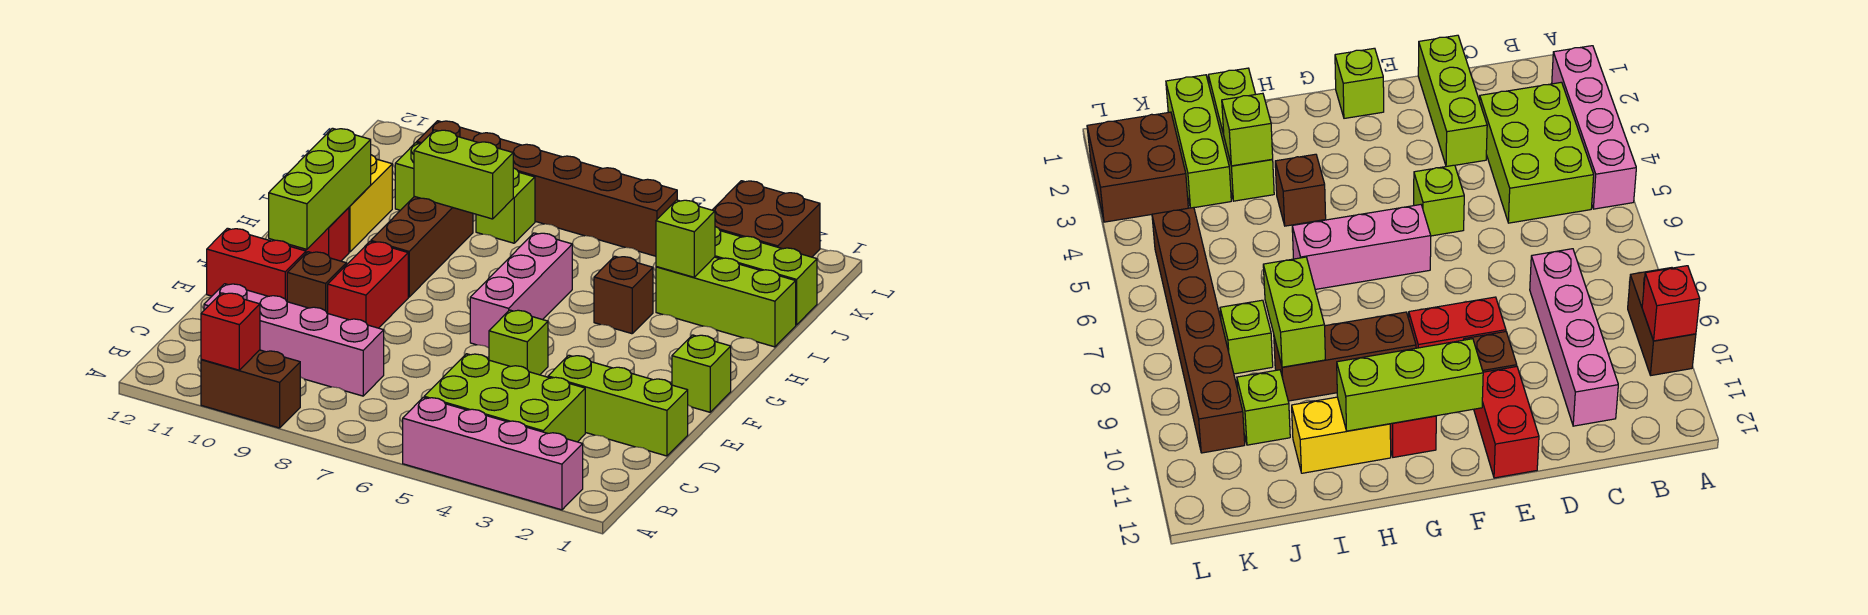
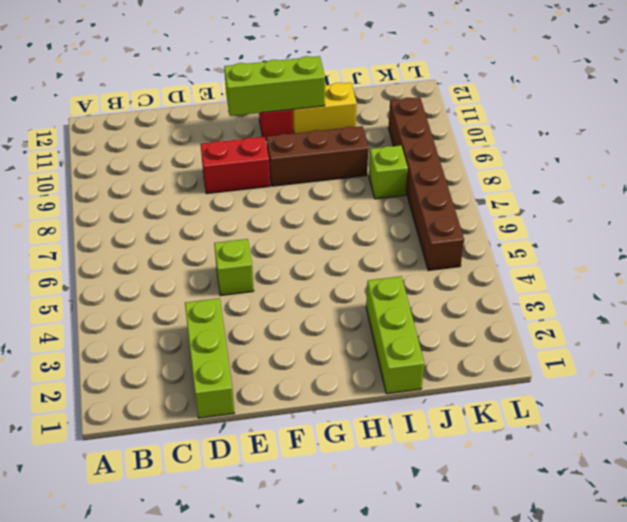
none -> pink brick A2:A5 level 1
none -> brown brick A9:A10 level 1
none -> lime brick B3:C5 level 1

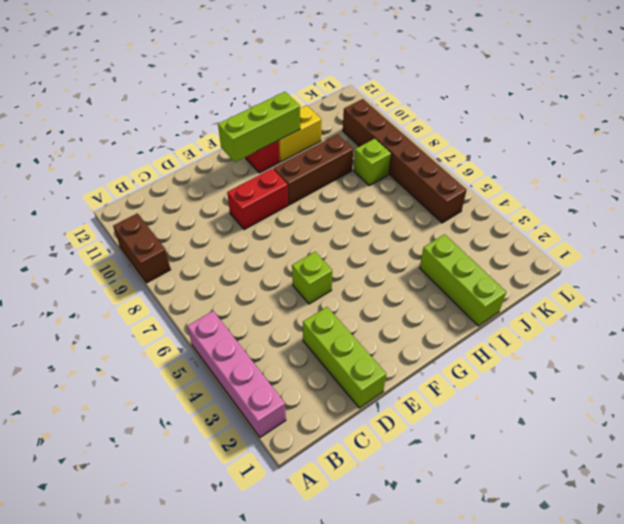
none -> lime brick B3:C5 level 1
none -> pink brick C8:C11 level 1
none -> brown brick E10 level 1

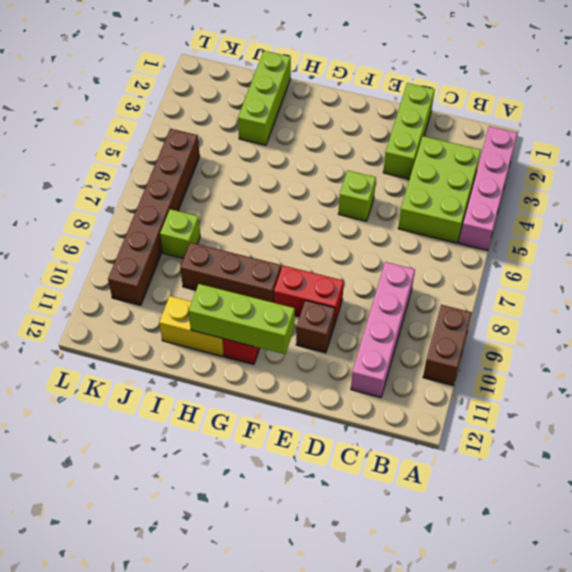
none -> red brick E11:E12 level 1
none -> lime brick F1 level 1
none -> pink brick F6:H6 level 1

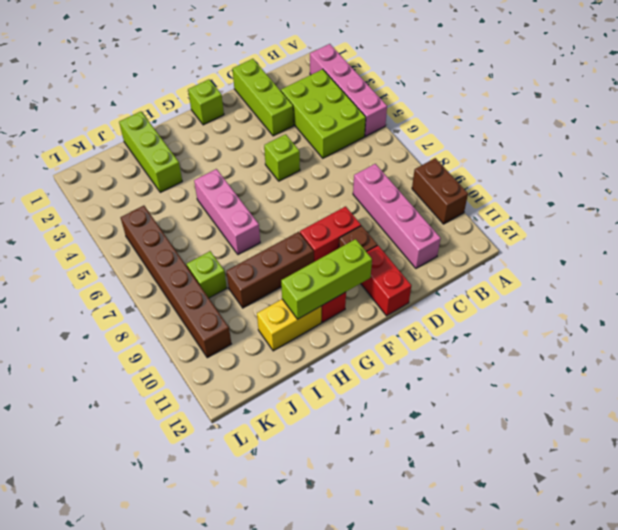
pink brick H5:H7 level 1 -> pink brick F6:H6 level 1
none -> brown brick H4 level 1
none -> lime brick J1:J3 level 1
none -> lime brick J10 level 1

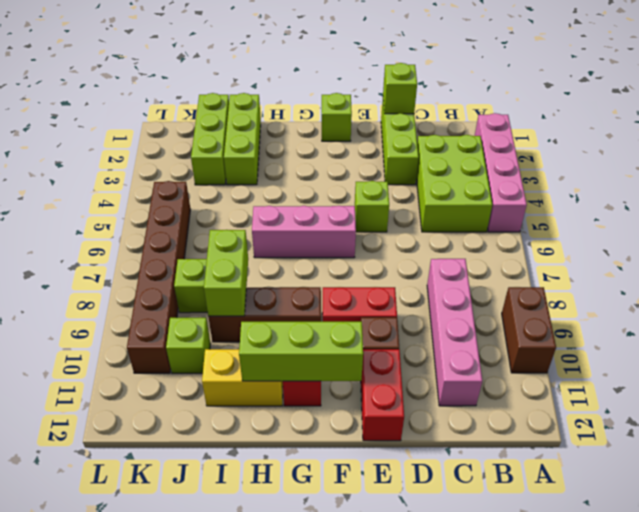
lime brick D1 level 2 -> lime brick I3 level 2
none -> brown brick H4 level 1
none -> brown brick K2:L3 level 1
none -> red brick A10 level 2

